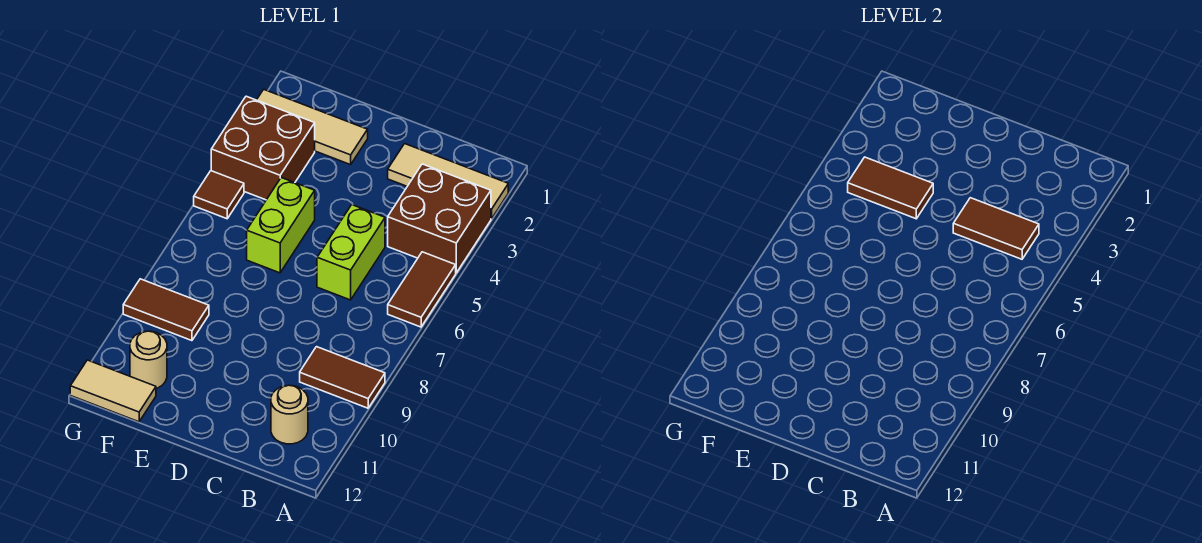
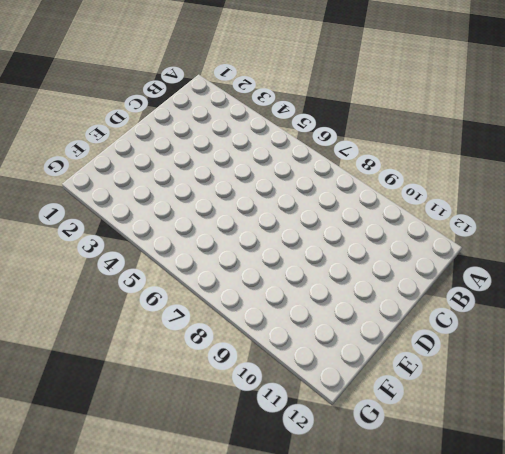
none -> tan tile A2:C2 level 1
none -> brown brick A3:B4 level 1
none -> brown tile A5:A6 level 1

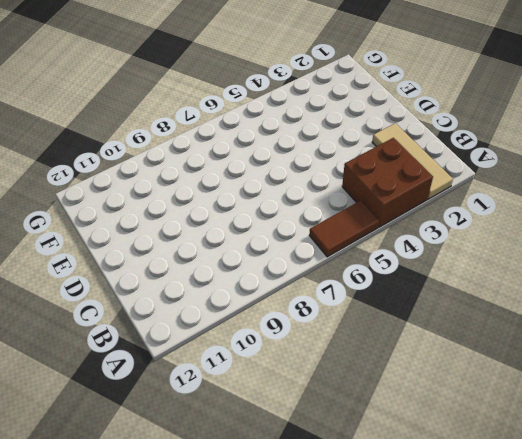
none -> brown tile A9:B9 level 1
none -> tan round brick B11 level 1
none -> lime brick C5:C6 level 1

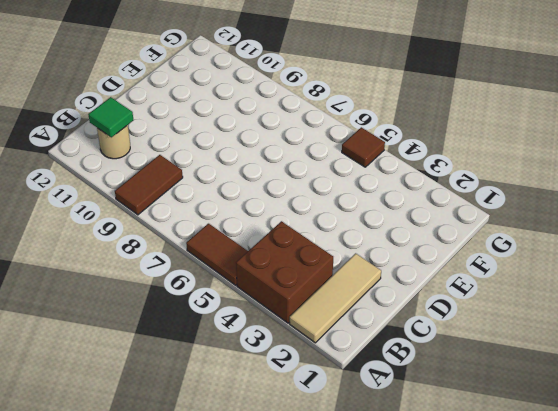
green tile B11 level 2 -> none
none -> lime brick C5:C6 level 1
none -> tan tile E2:G2 level 1
none -> lime brick E5:E6 level 1

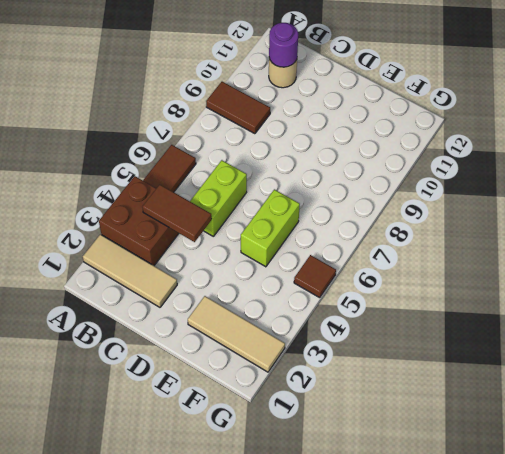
purple round brick B11 level 2 -> none
none -> brown brick F3:G4 level 1
none -> brown tile F9:G9 level 1
none -> tan round brick F11 level 1

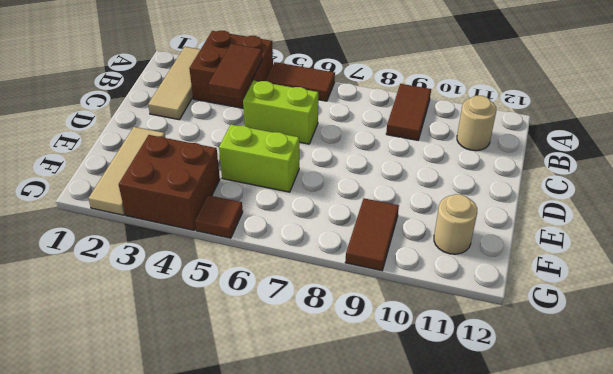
none -> tan tile F12:G12 level 1
none -> brown tile E4:F4 level 2

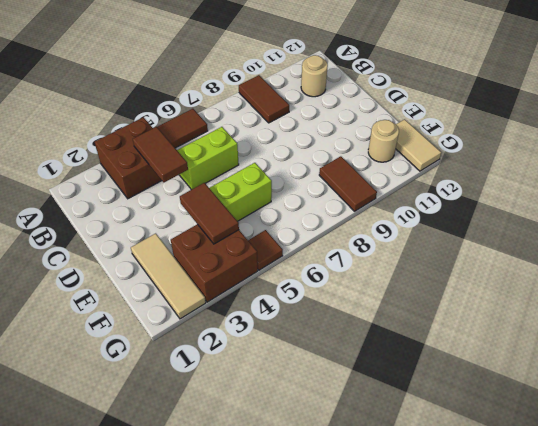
none -> tan tile A2:C2 level 1

